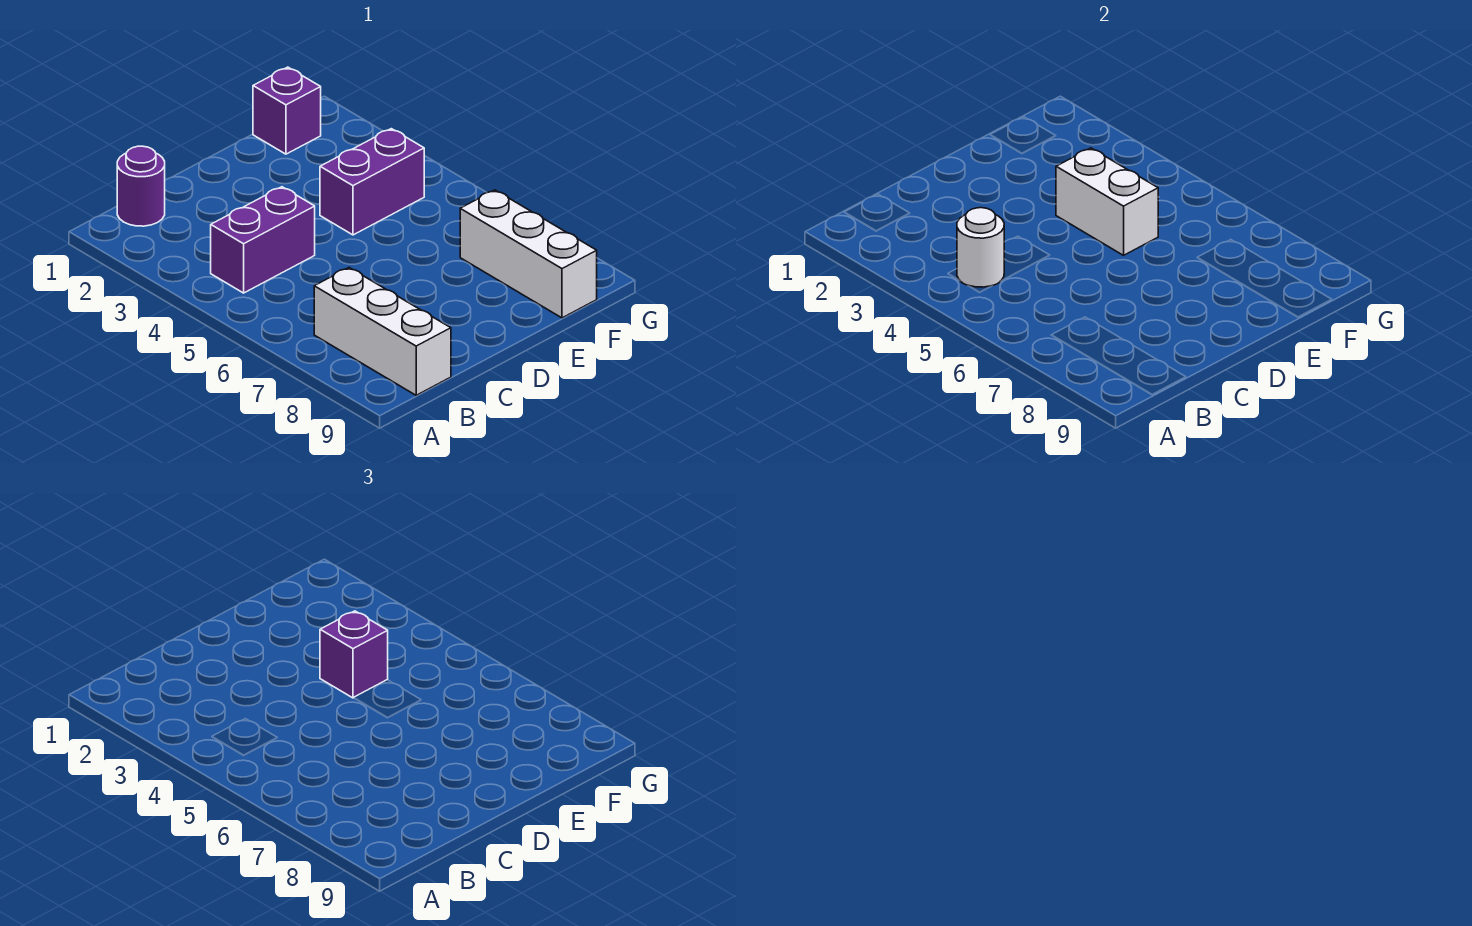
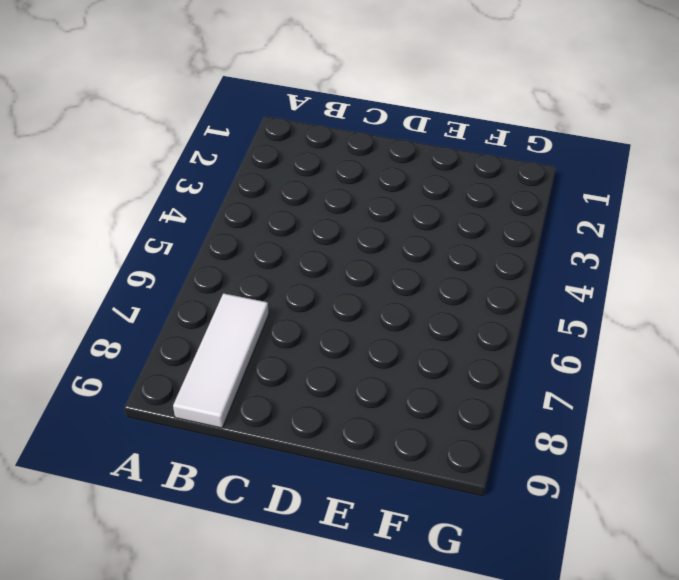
white tile B7:B9 level 1 -> white brick B7:B9 level 1
none -> purple round brick B1 level 1
none -> purple brick B4:C4 level 1

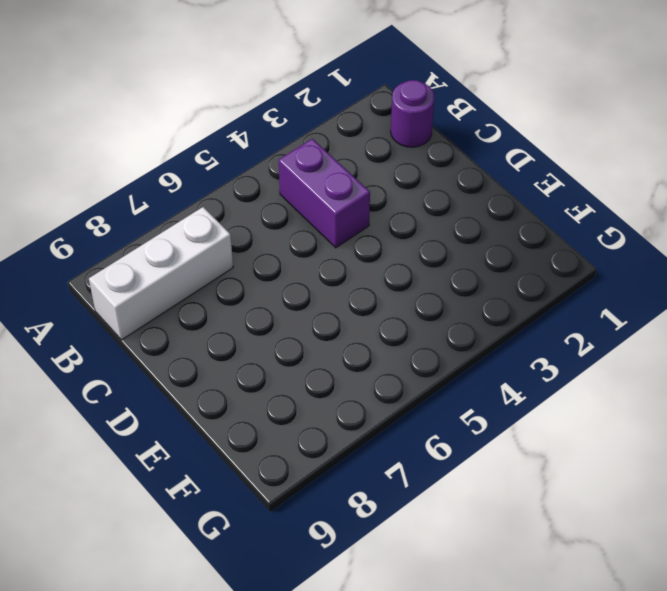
none -> purple brick E4:F4 level 1
none -> purple brick F1 level 1

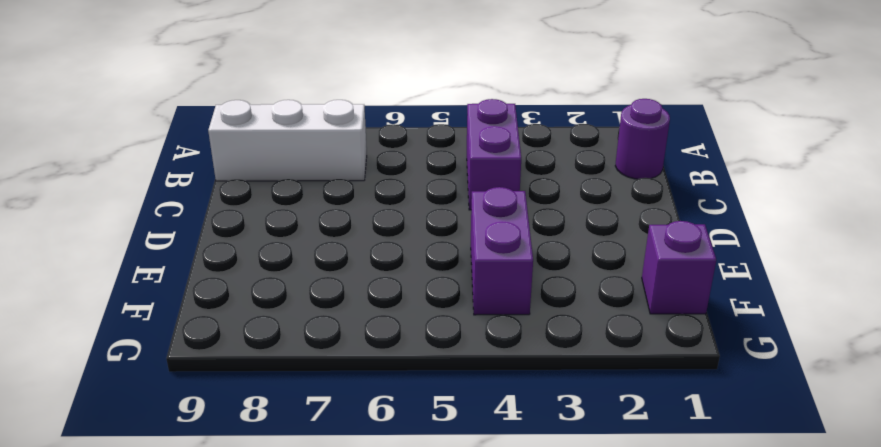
none -> white brick F7:F9 level 1
none -> white round brick B4 level 2

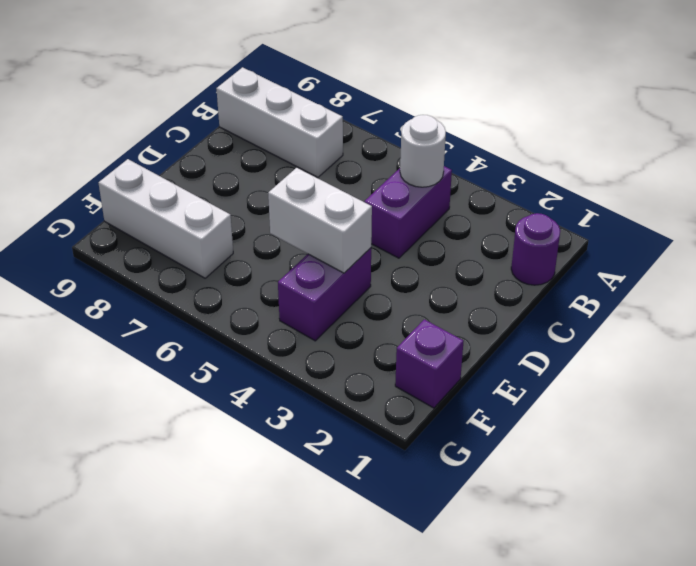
none -> purple brick E4 level 3

